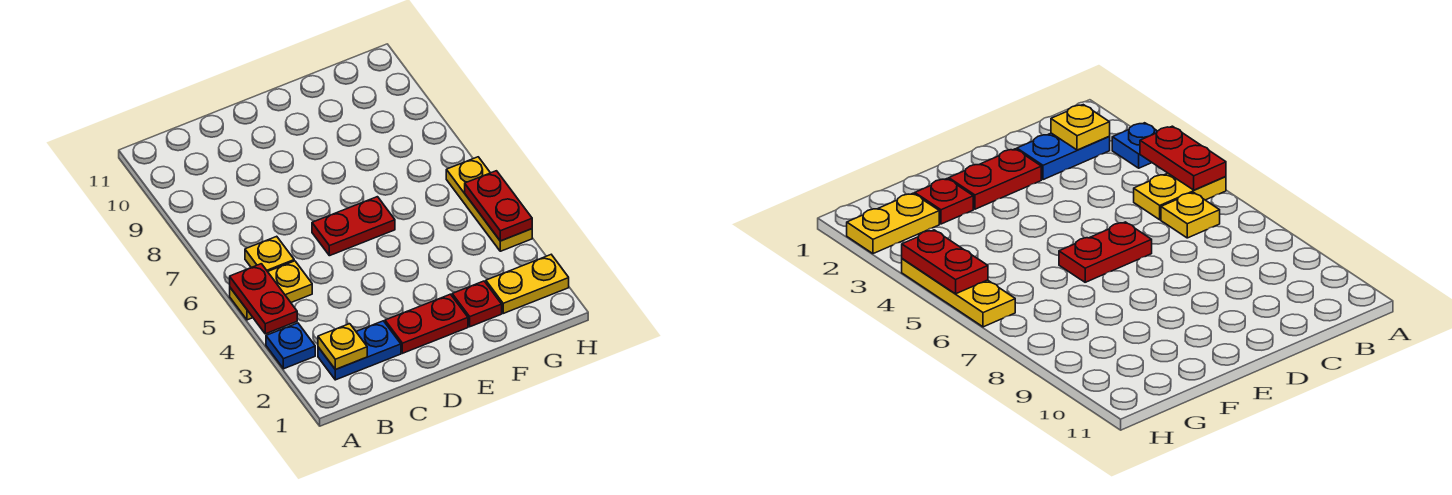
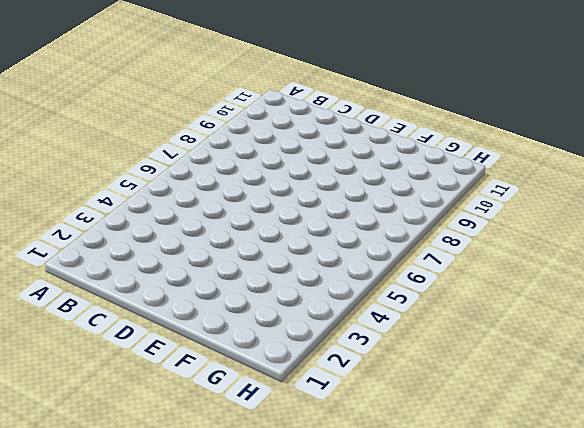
none -> blue plate A3 level 1
none -> yellow plate A5:B5 level 1
none -> blue plate B2:C2 level 1

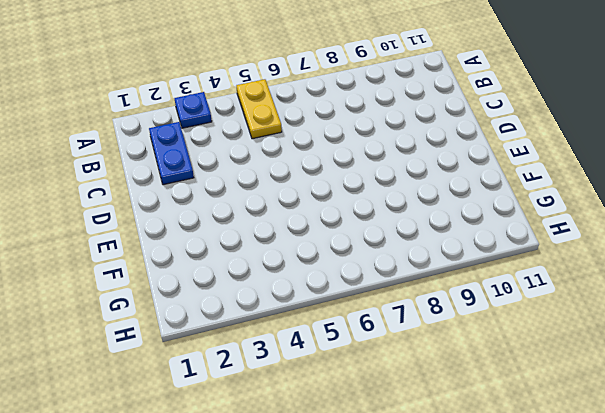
none -> yellow plate B6 level 1
none -> red plate D2:E2 level 1
none -> red plate D6:E6 level 1

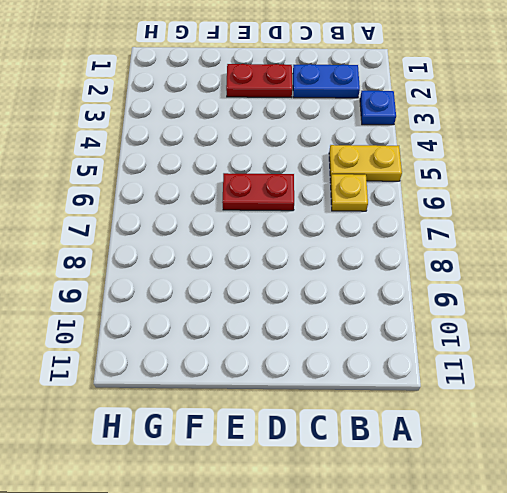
none -> red plate F2 level 1
none -> yellow plate G2:H2 level 1
none -> yellow plate H4:H6 level 1

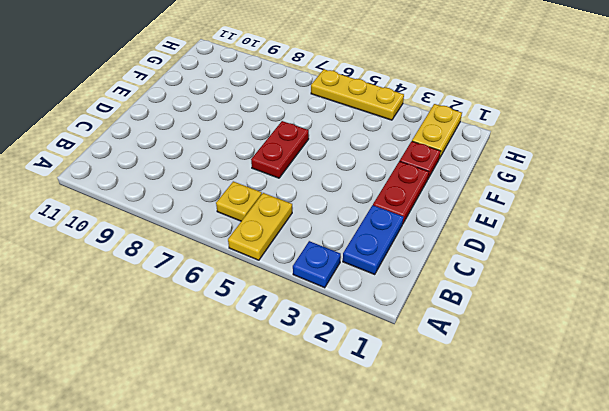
none -> red plate A4:A5 level 2
none -> yellow plate B2 level 2
none -> red plate H4:H5 level 2

